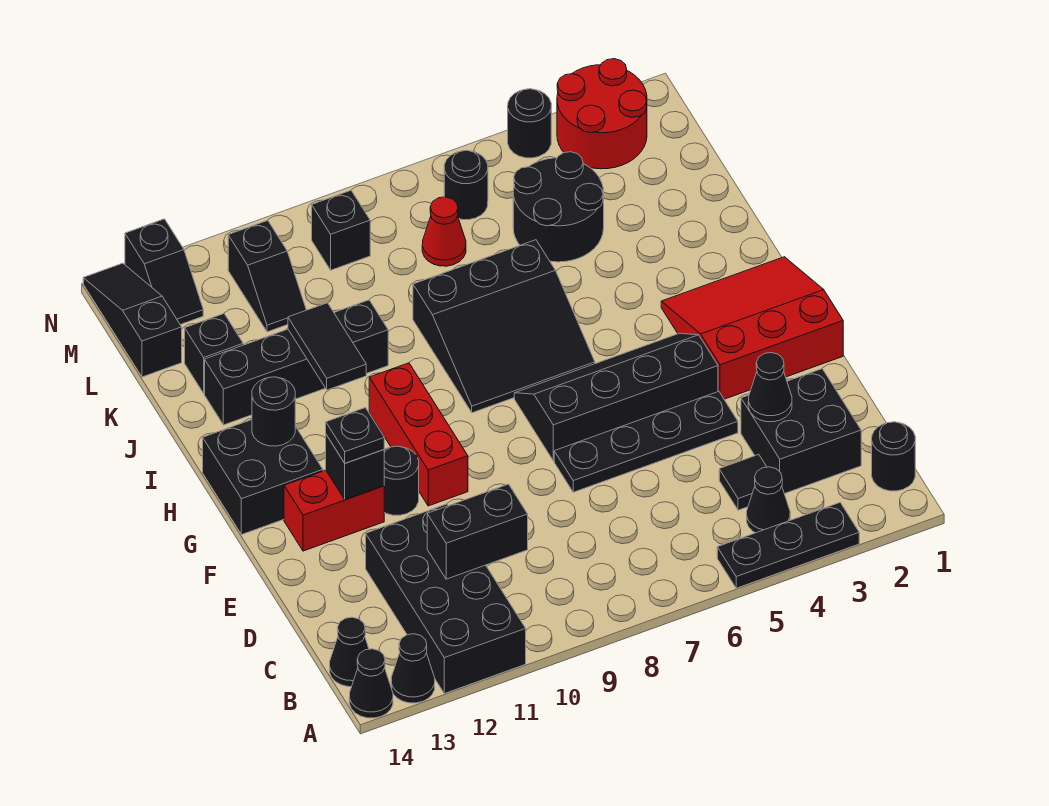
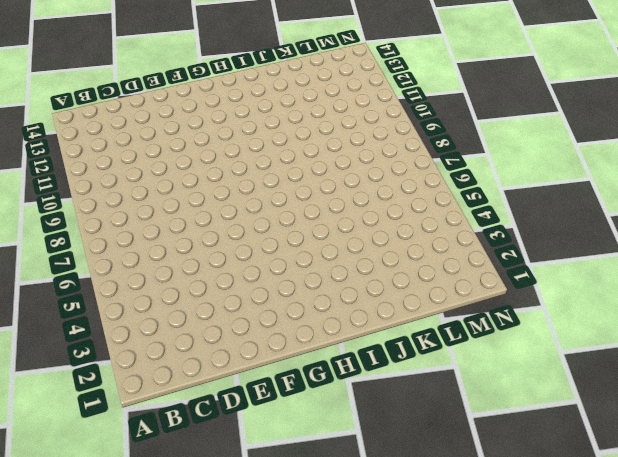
none -> black plate A3:A5 level 1
none -> black brick A11:D12 level 1
none -> black cone A13 level 1
none -> black cone A14 level 1

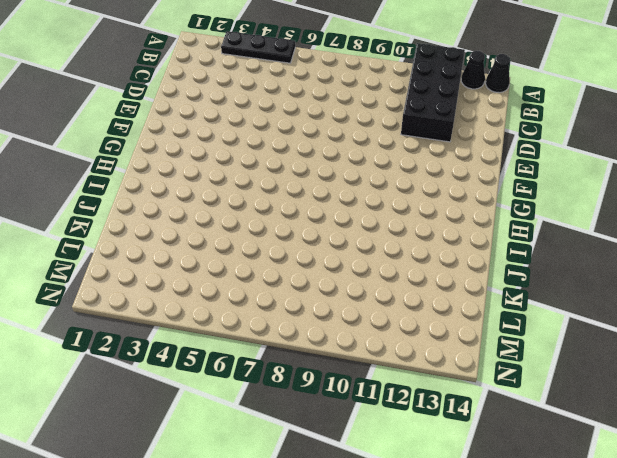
none -> black round brick B1 level 1
none -> black cone B4 level 1
none -> black cone B14 level 1
none -> black brick C2:D3 level 1

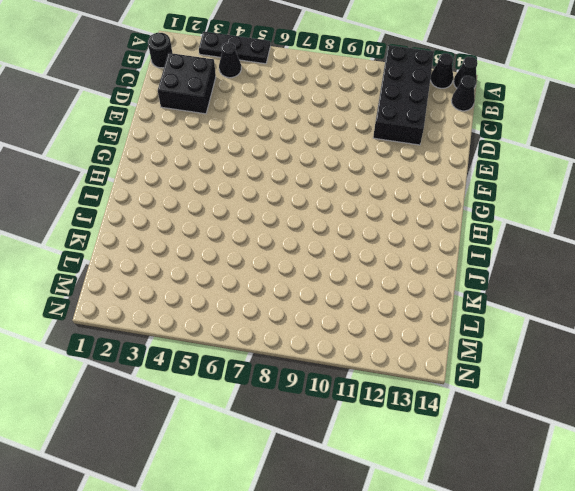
none -> black tile C4 level 1
none -> black plate E4:E7 level 1
none -> red slope F1:H3 level 1 top F
none -> black slope F4:G7 level 1 top F

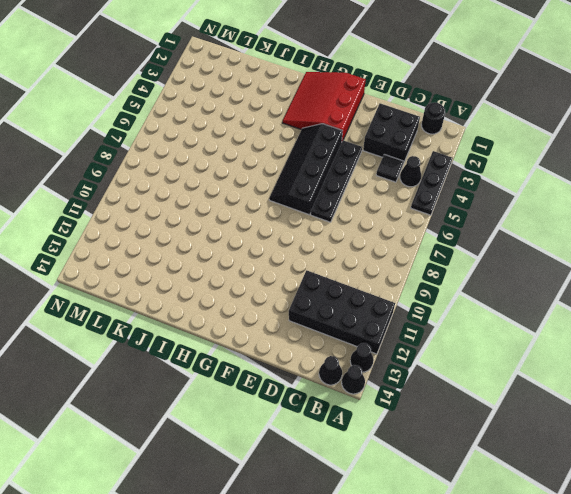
none -> red brick F10:H10 level 1
none -> black round brick F11 level 1
none -> red brick F12:F13 level 1
none -> black brick G13:H14 level 1

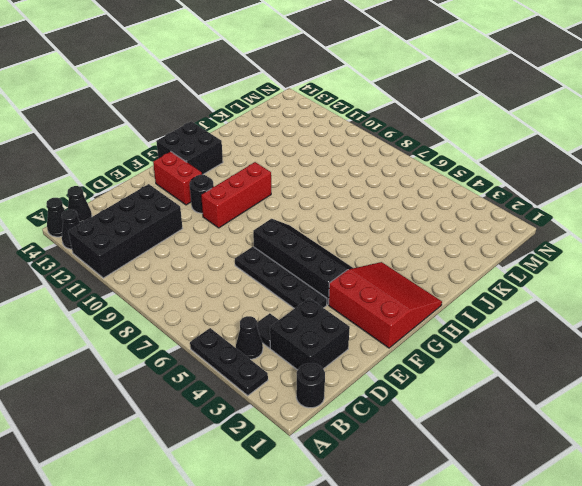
none -> black slope H6:J8 level 1 top J
none -> black brick J10:J13 level 1
none -> black round brick K4:L5 level 1
none -> black brick K13 level 1

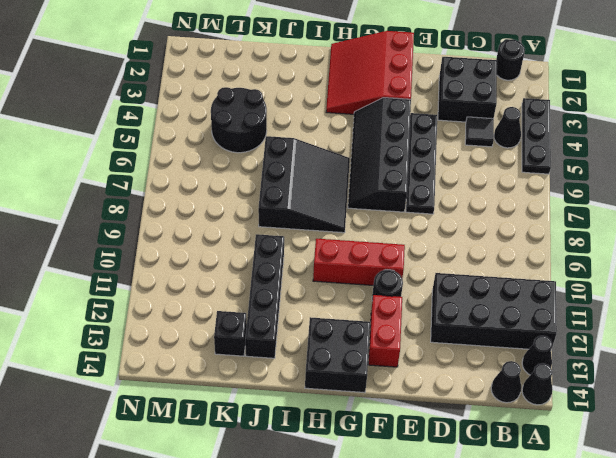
none -> red cone L7 level 1
none -> black slope L11:M11 level 1 top M
none -> black slope L14:N14 level 1 top L
none -> red round brick M2:N3 level 1

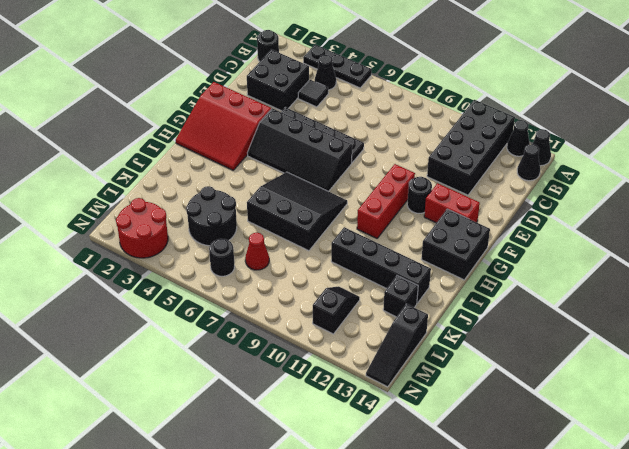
none -> black brick M9 level 1
none -> black slope M13:N13 level 1 top N
none -> black round brick N4 level 1
none -> black brick C10:C11 level 2

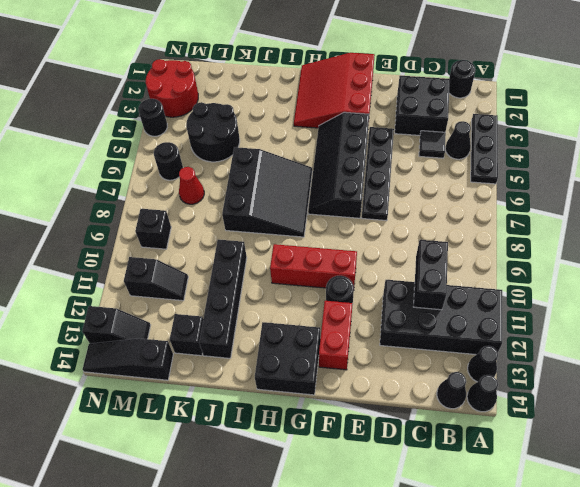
none -> black cone D3 level 2
none -> black brick F12 level 2
none -> black round brick H13 level 2
none -> black tile I11:J11 level 2

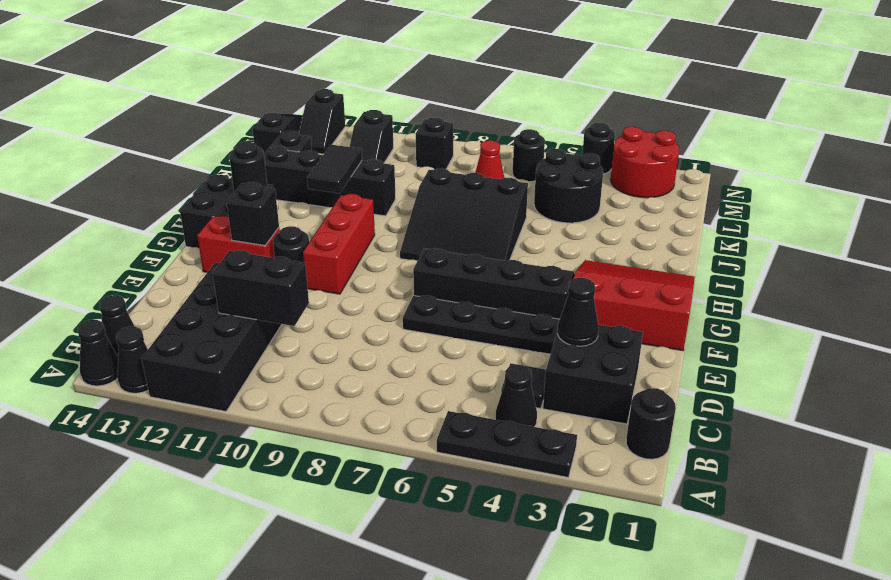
none -> black plate F12 level 3

